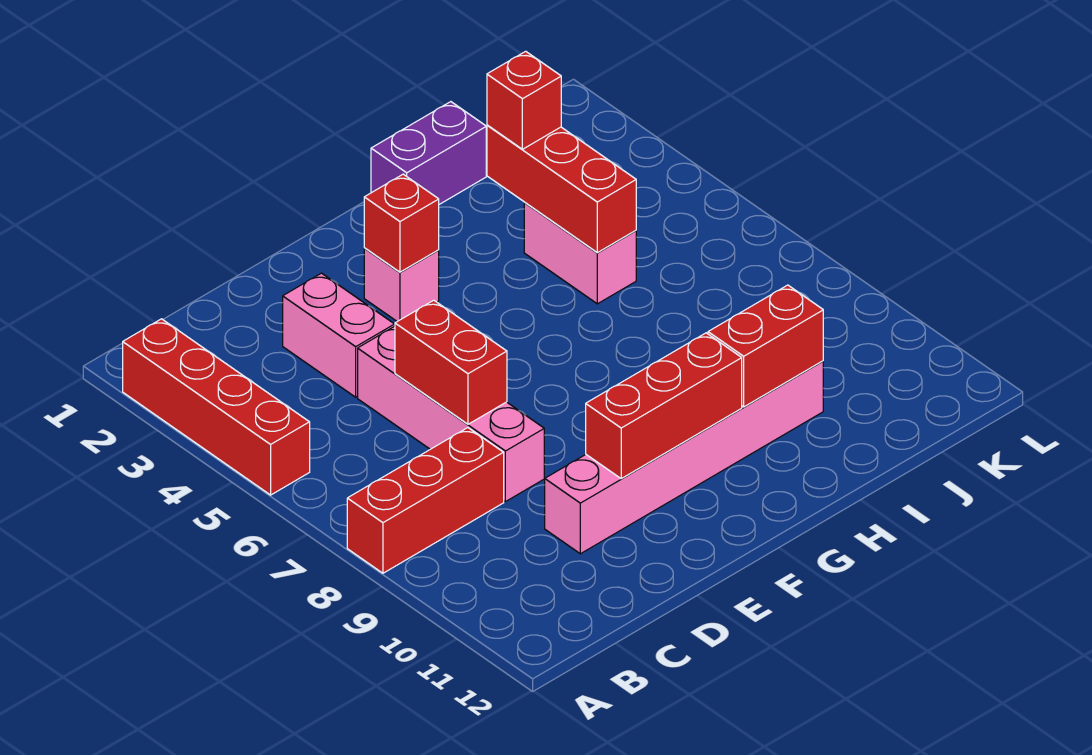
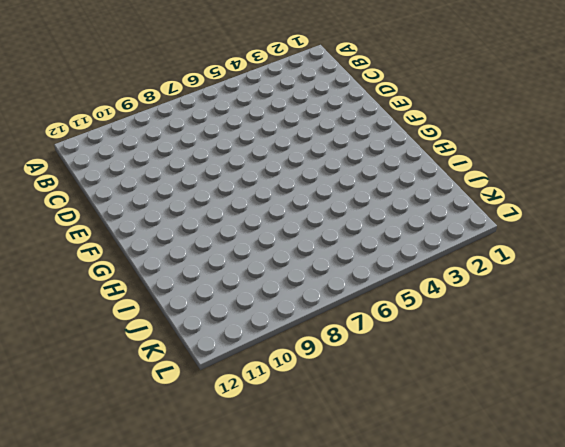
none -> red brick A2:A5 level 1
none -> red brick A8:C8 level 1
none -> pink brick D3:D4 level 1

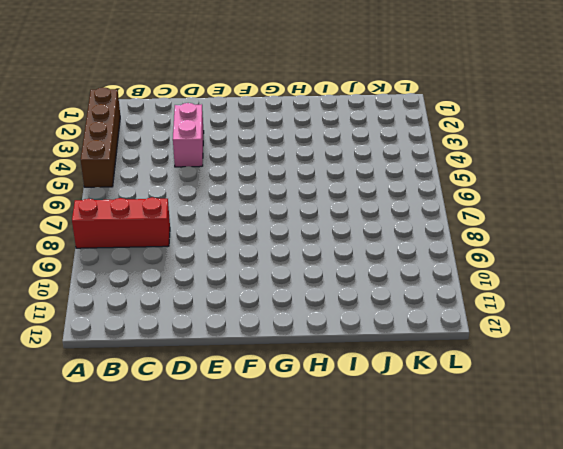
brown brick A2:A5 level 1 -> red brick A2:A5 level 1
none -> pink brick D5:D8 level 1
none -> pink brick D10:I10 level 1
none -> pink brick F3 level 1

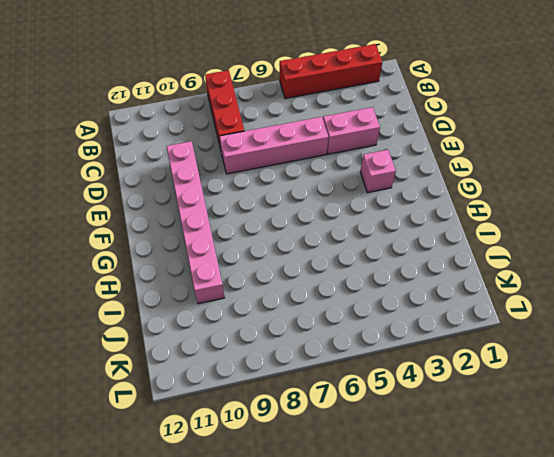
none -> purple brick H1:I1 level 1
none -> pink brick I4:I5 level 1
none -> red brick D6:D7 level 2

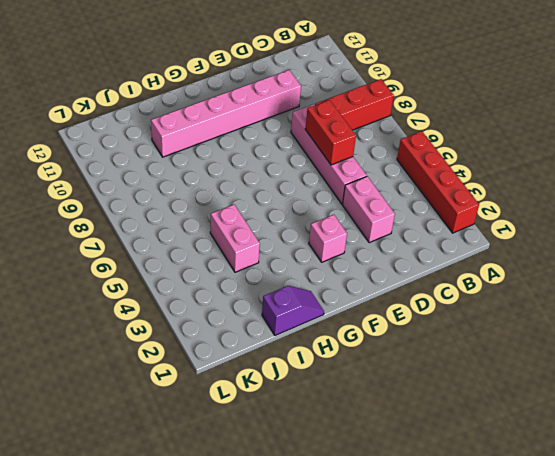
purple slope H1:I1 level 1 top I -> purple brick H1:I1 level 1
none -> red brick E10:G10 level 2
none -> red brick F3 level 2
none -> red brick H10:I10 level 2

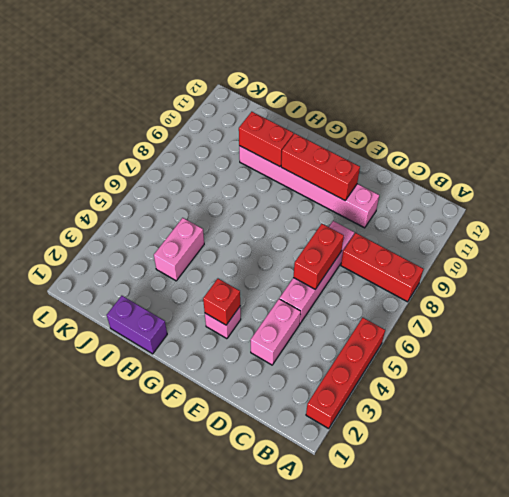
none -> red brick I3:I5 level 2
none -> red brick I3 level 3

